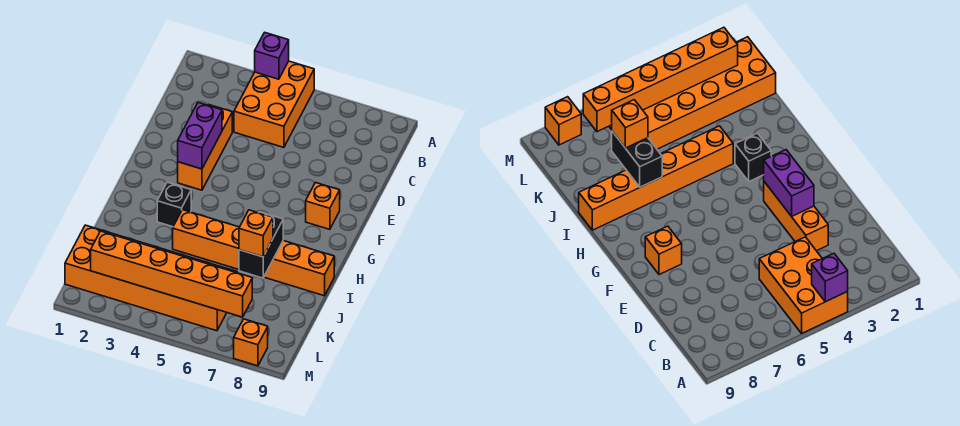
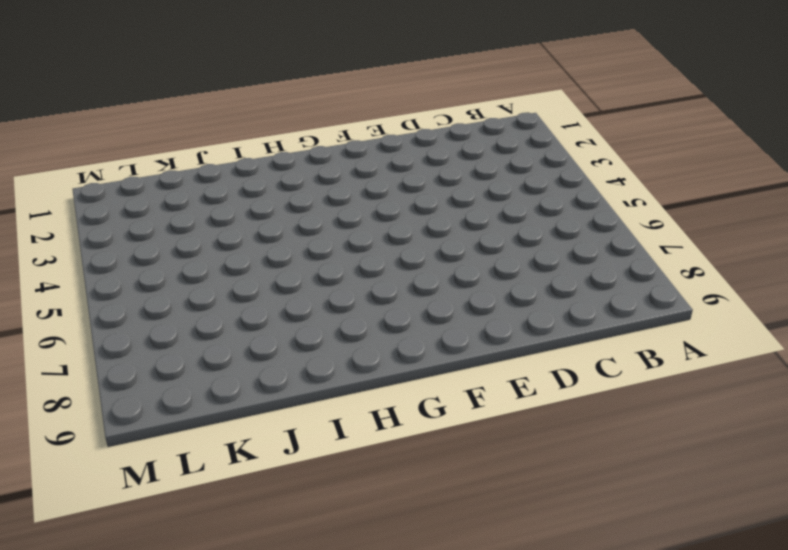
none -> orange brick A4:C5 level 1
none -> orange brick D3:F3 level 1
none -> orange brick F8 level 1

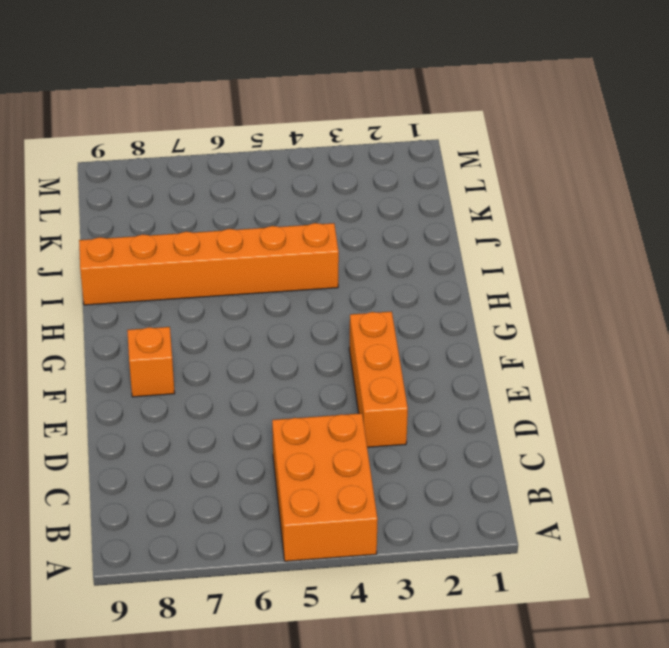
none -> black brick H3 level 1
none -> orange brick K1:L6 level 1
none -> orange brick M8 level 1

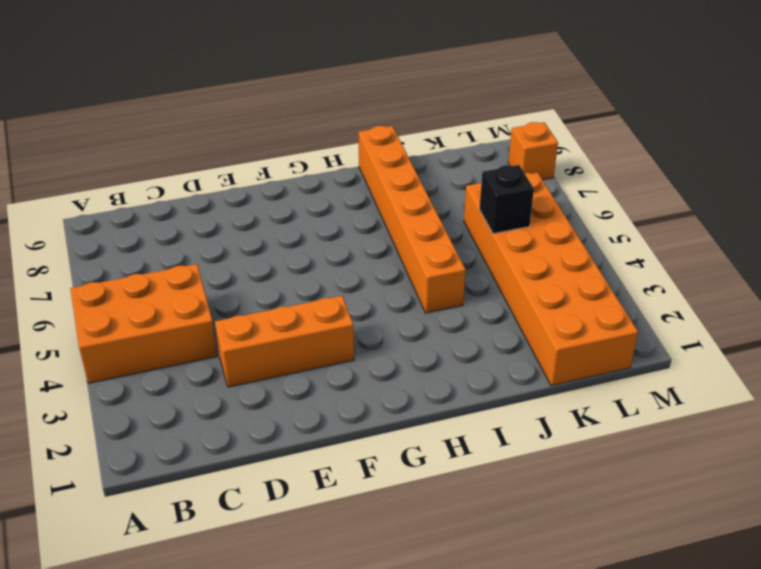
black brick K5 level 2 -> black brick H3 level 1
none -> orange brick F8 level 1
none -> purple brick A4 level 2
none -> purple brick E3:F3 level 2

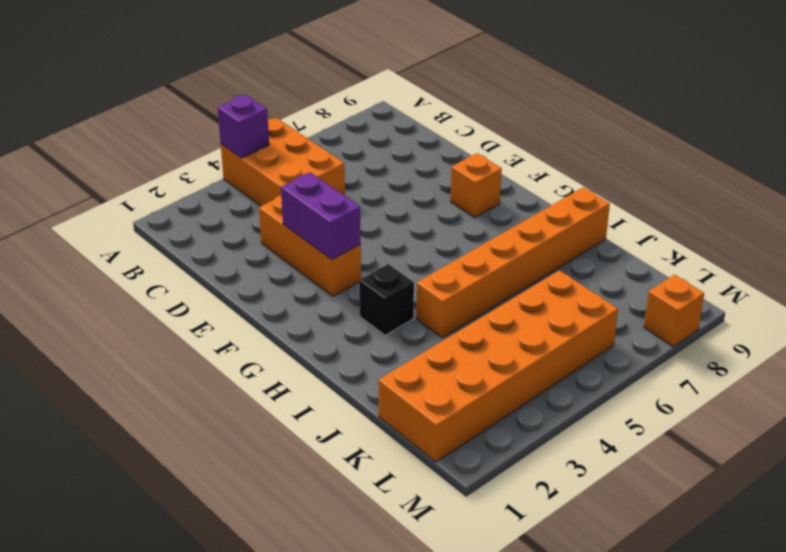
none -> black brick I7:J7 level 2
none -> orange brick L2:L7 level 2
none -> orange brick J7 level 3

